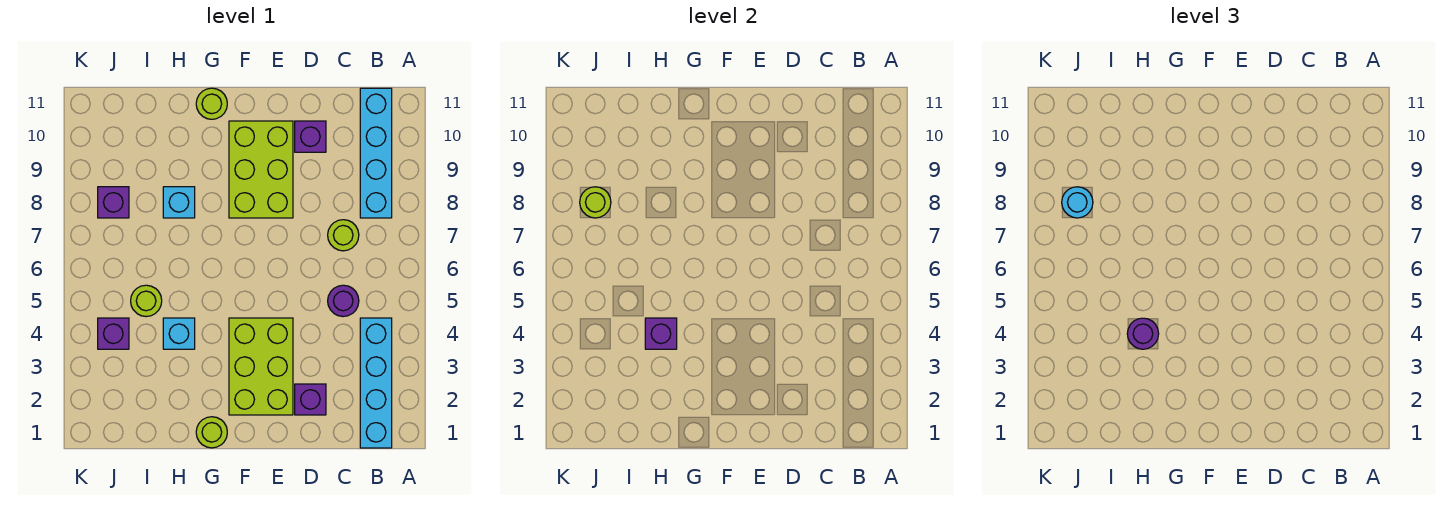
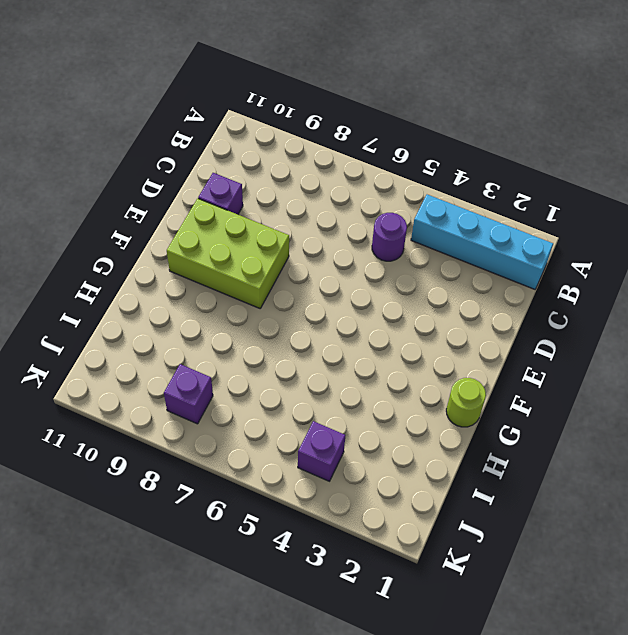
none -> cyan brick B8:B11 level 1
none -> lime round brick C7 level 1
none -> purple brick D2 level 1

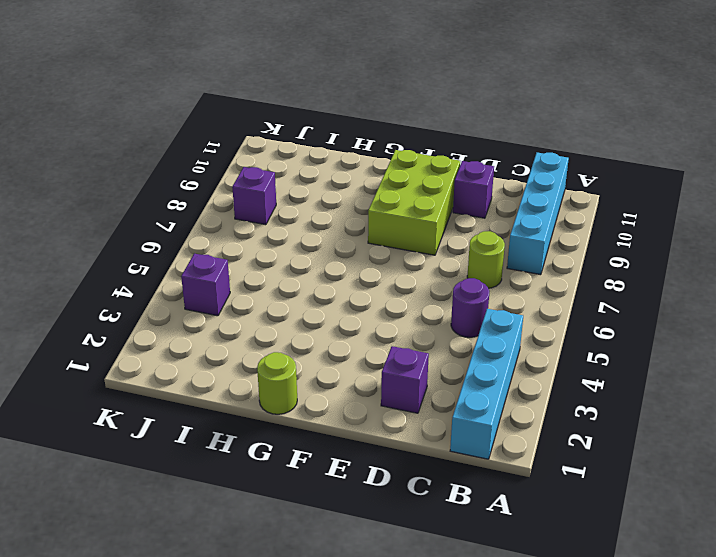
none -> lime brick E2:F4 level 1
none -> lime round brick G11 level 1
none -> cyan brick H4 level 1

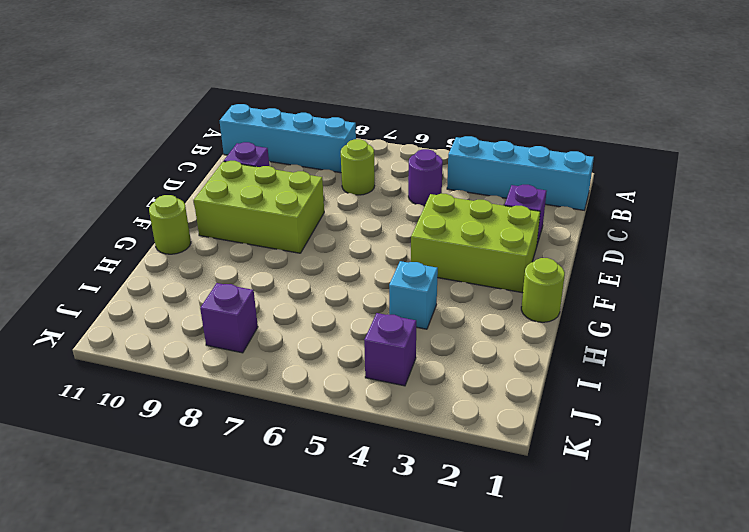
none -> cyan brick H8 level 1
none -> lime round brick I5 level 1
none -> purple brick H4 level 2

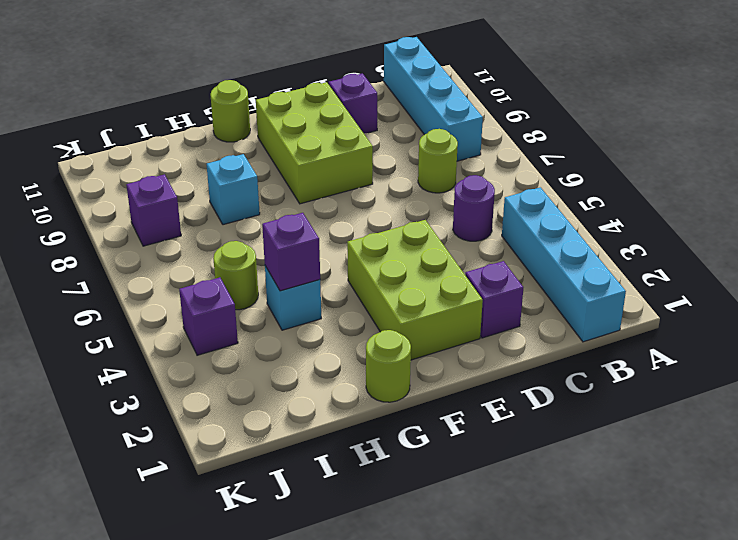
none -> lime round brick J8 level 2
none -> purple round brick H4 level 3
none -> cyan round brick J8 level 3

